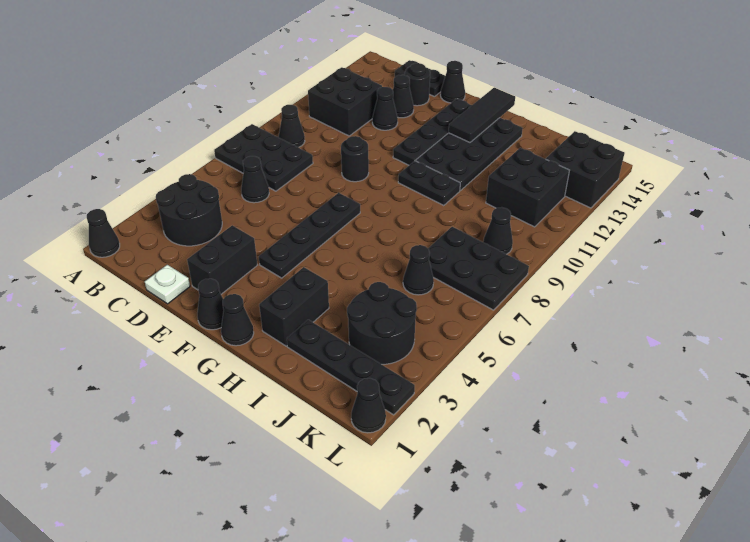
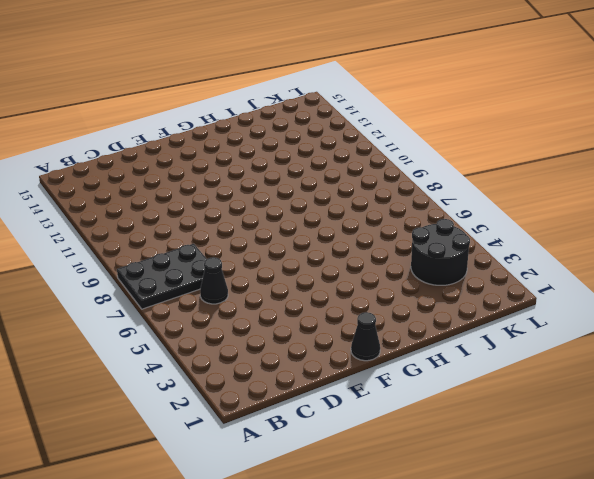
none -> black cone A1 level 1
none -> black round brick B3:C4 level 1
none -> black cone B9 level 1
none -> black brick B11:C12 level 1

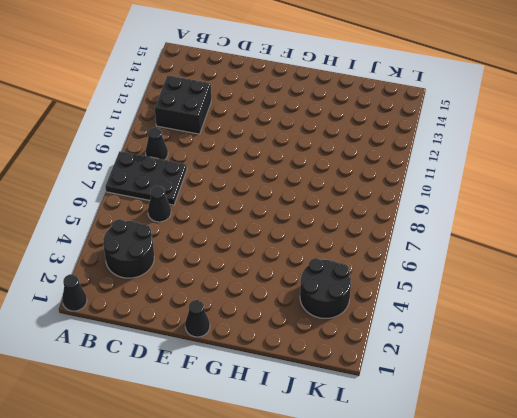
none -> black plate C15:D15 level 1
none -> white plate D1 level 1
none -> black cone D12 level 1
none -> black cone D13 level 1

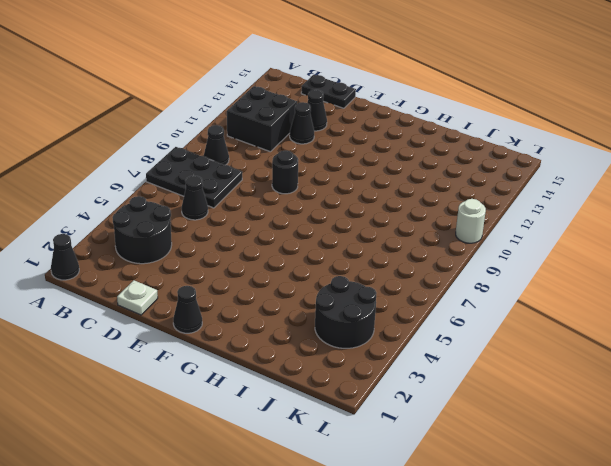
white round brick L10 level 1 -> none
none -> black round brick D14 level 1
none -> black brick E2:E3 level 1
none -> black cone E15 level 1
none -> black plate F4:F7 level 1

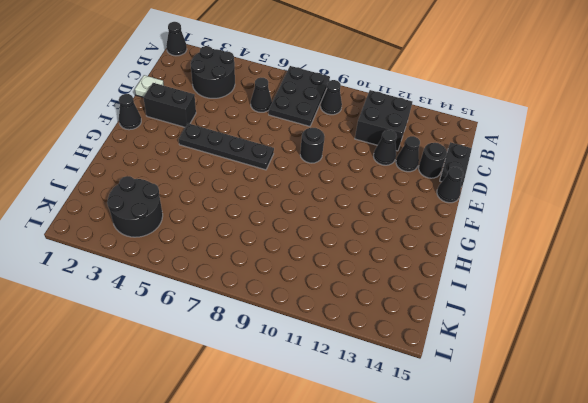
none -> black plate F11:F14 level 1
none -> black cone G1 level 1
none -> black plate G10:H10 level 1
none -> black plate G11:H14 level 1

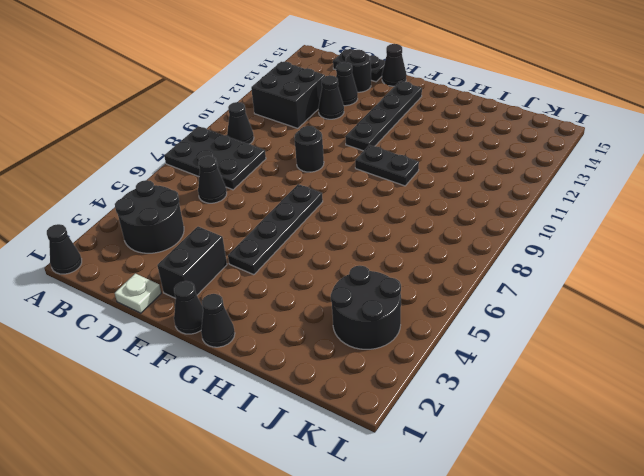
none -> black plate G11:H14 level 1
none -> black brick H2:H3 level 1
none -> black plate I2:L2 level 1
none -> black cone J6 level 1

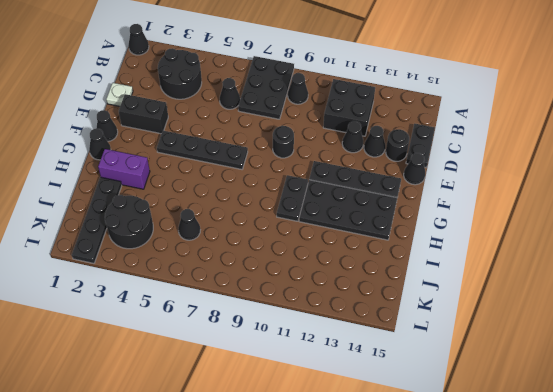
purple brick H2:H3 level 1 -> black brick H2:H3 level 1
none -> black plate J7:L8 level 1
none -> black brick J11:K12 level 1
none -> black cone K9 level 1
none -> black brick K13:L14 level 1

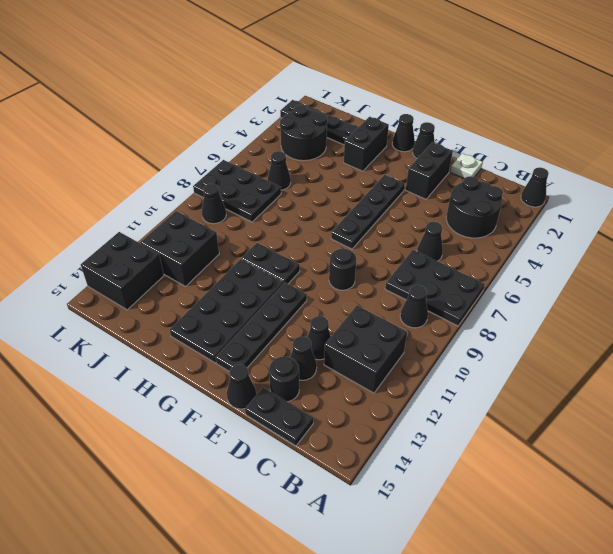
none -> black cone L1 level 1
none -> black tile G13:G15 level 2

